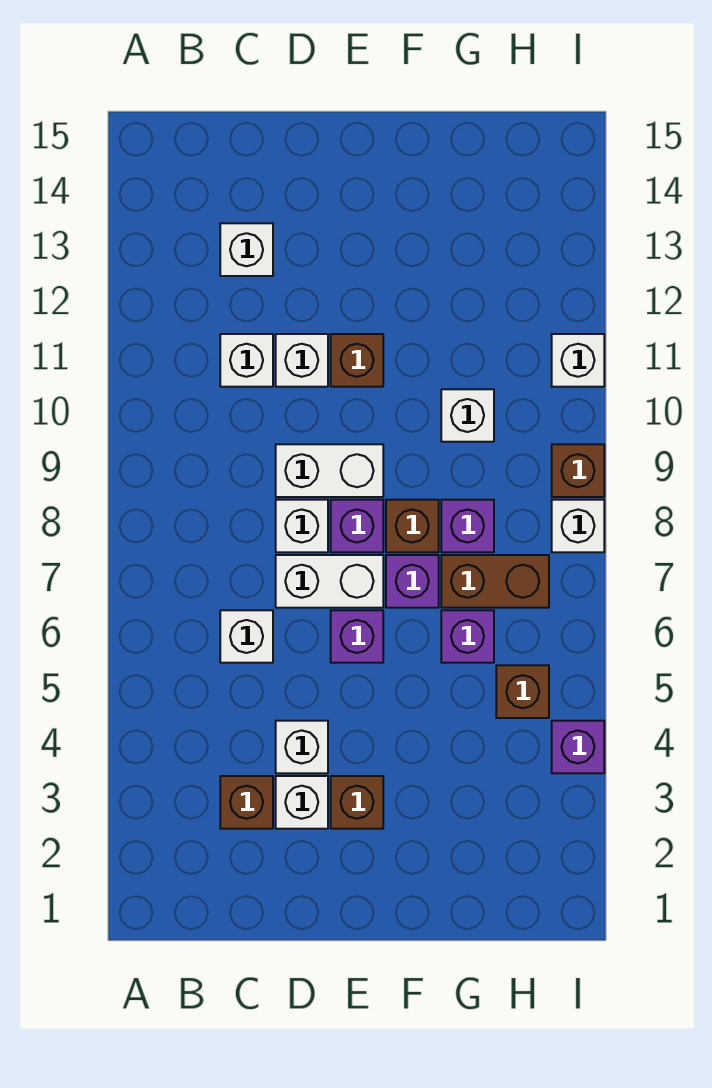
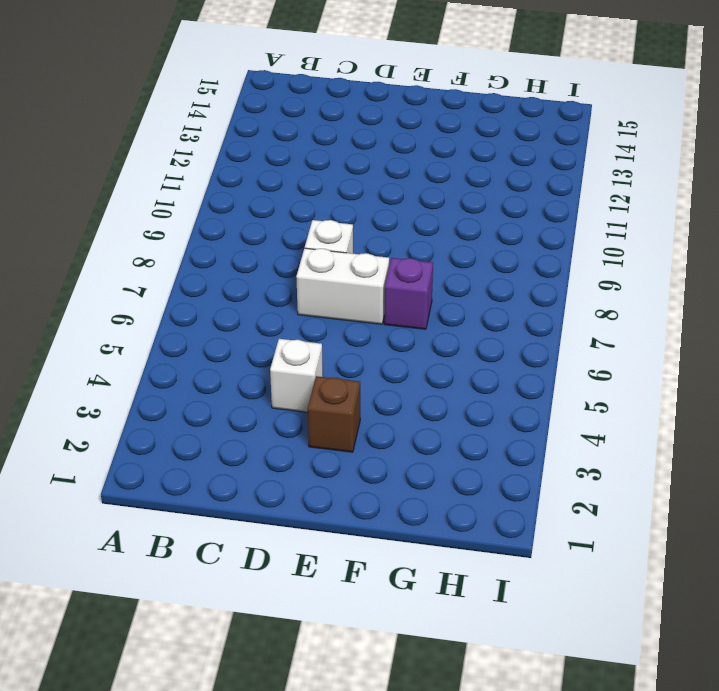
none -> brown brick C3 level 1
none -> white brick C6 level 1
none -> white brick C11 level 1

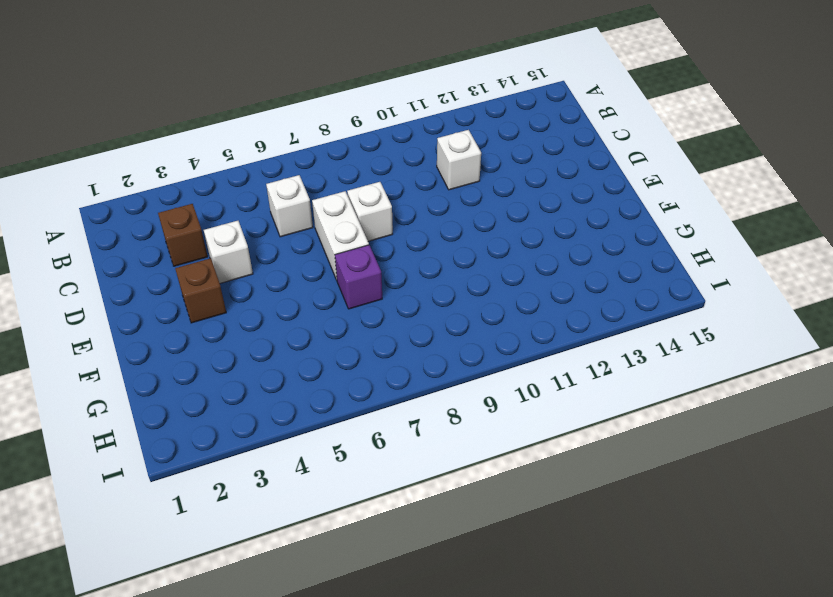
none -> white brick C13 level 1
none -> white brick D3 level 1
none -> white brick D9:E9 level 1

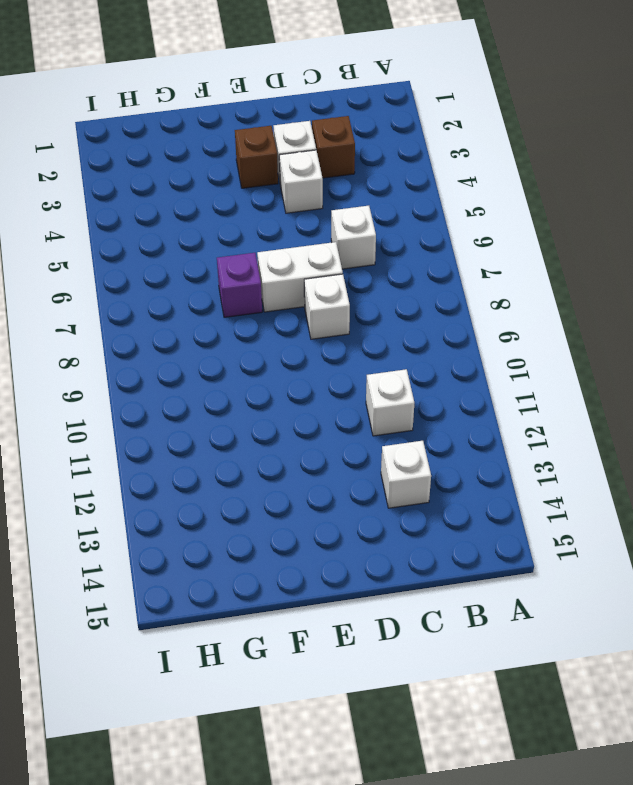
none -> white brick D9:E9 level 1
none -> white brick D11 level 1
none -> purple brick E6 level 1

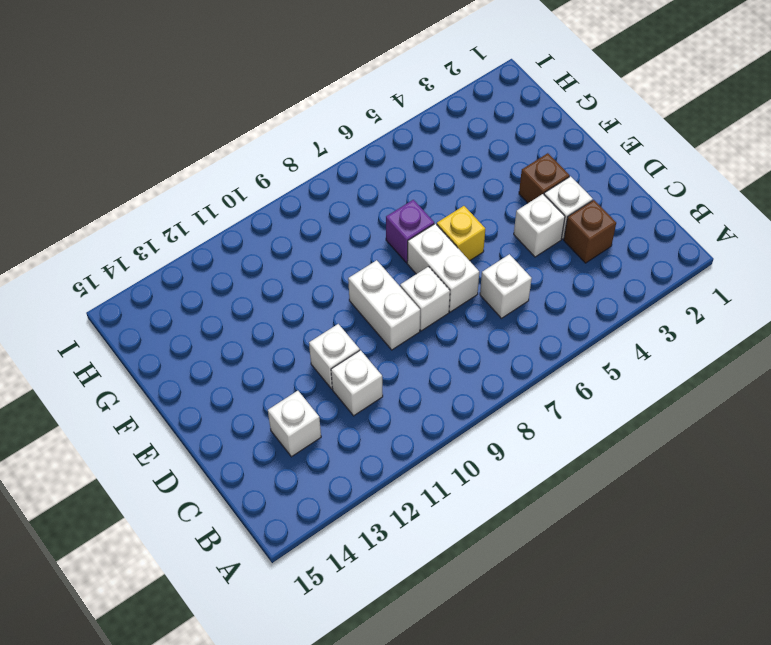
yellow brick E6 level 1 -> purple brick E6 level 1
none -> purple brick E8 level 1
none -> brown brick E11 level 1
none -> brown brick F8 level 1

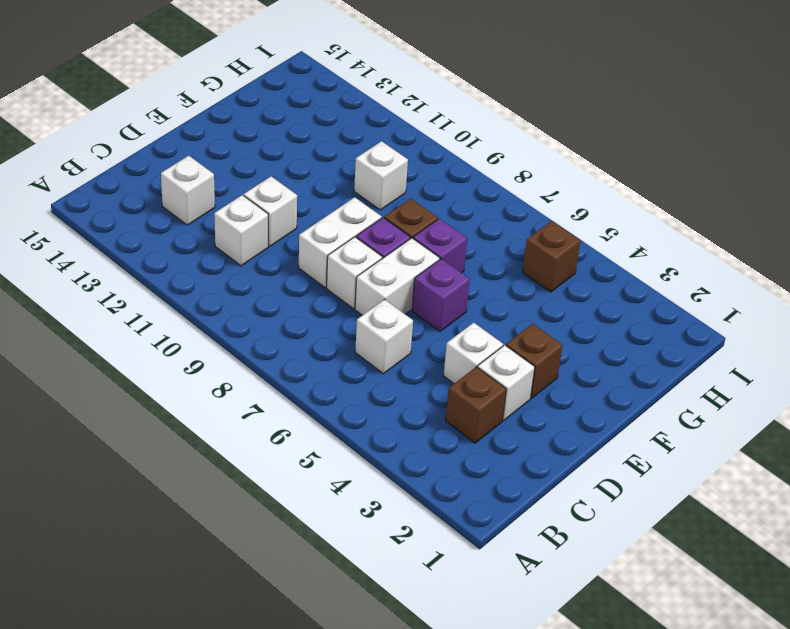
none -> brown brick E11 level 1
none -> purple brick G6 level 1
none -> brown brick G7:H7 level 1

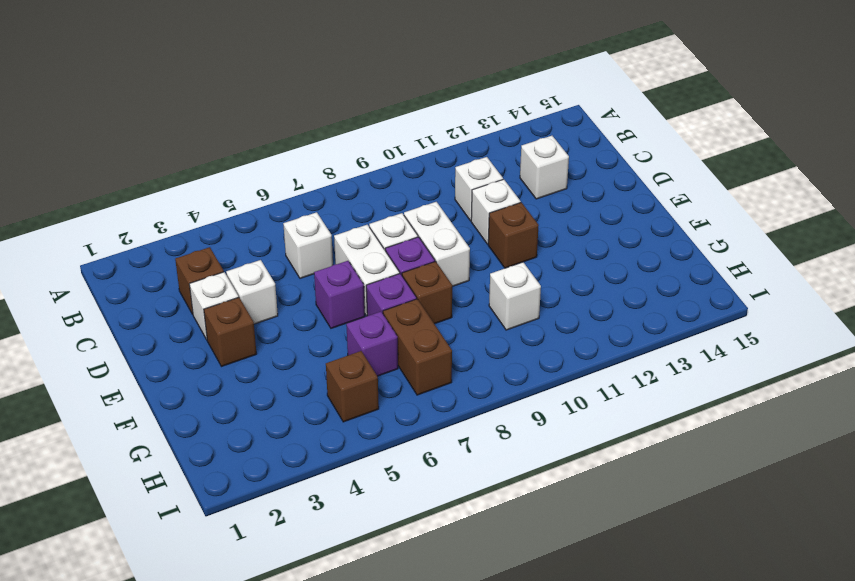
none -> purple brick G8 level 1
none -> purple brick I4 level 1
none -> white brick I8 level 1

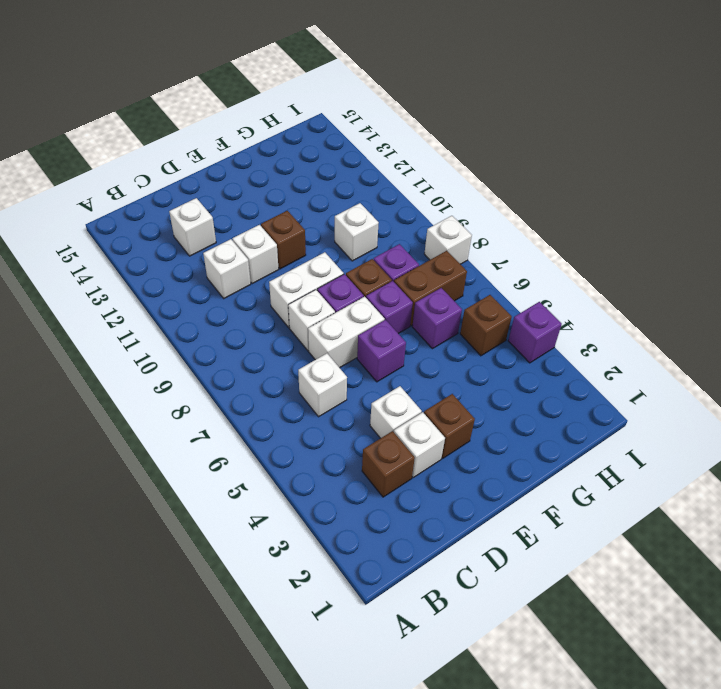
none -> brown brick I9 level 1
none -> white brick I11 level 1

